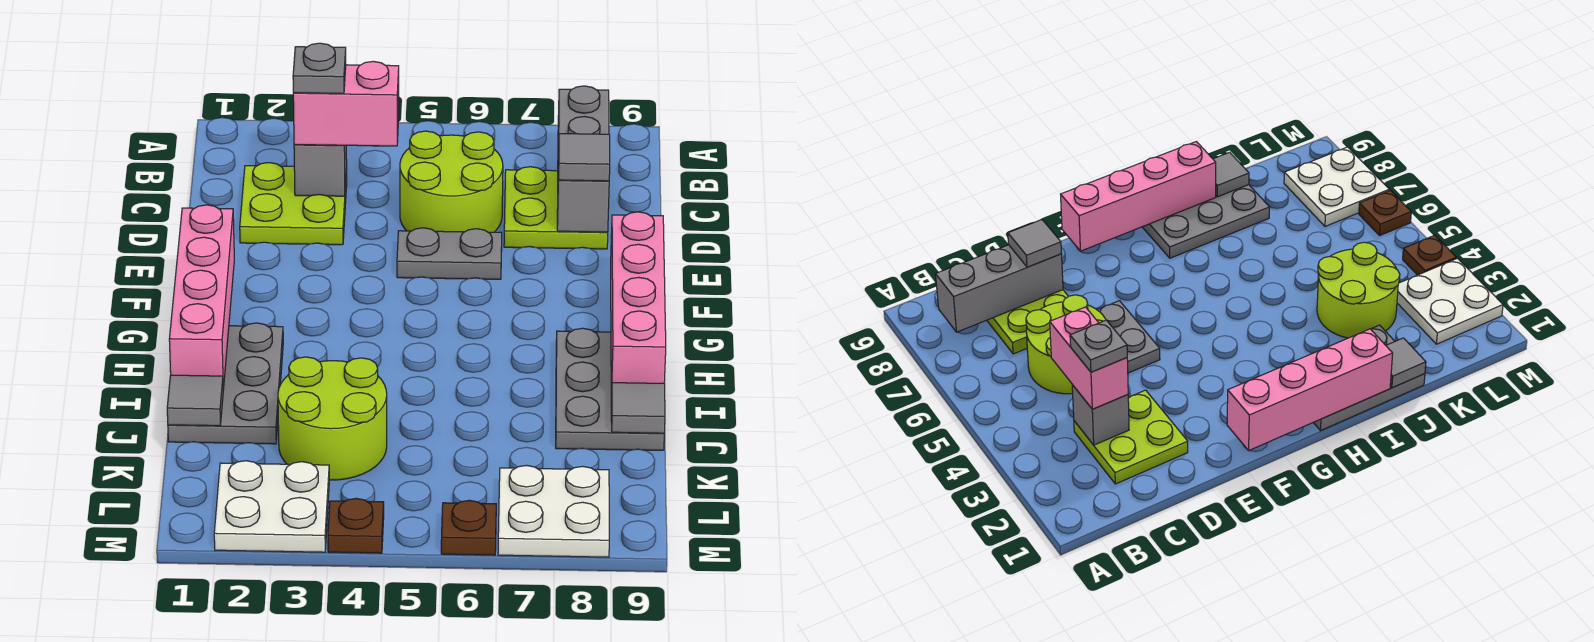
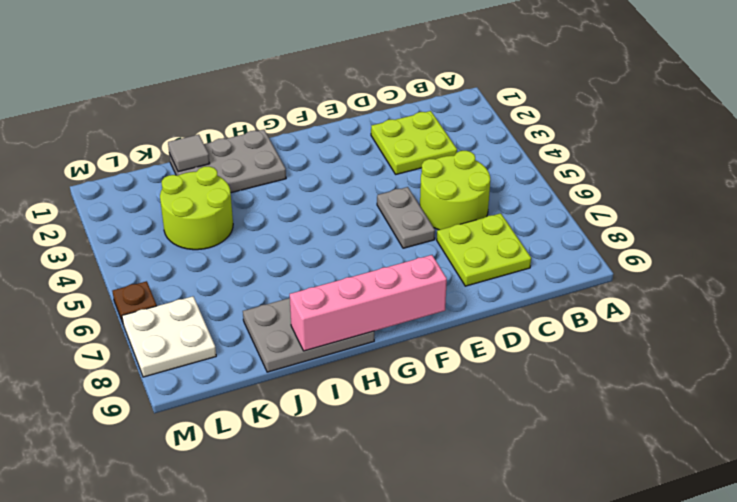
none -> white plate L2:M3 level 1
none -> brown plate M4 level 1
none -> grey brick B8:D8 level 2

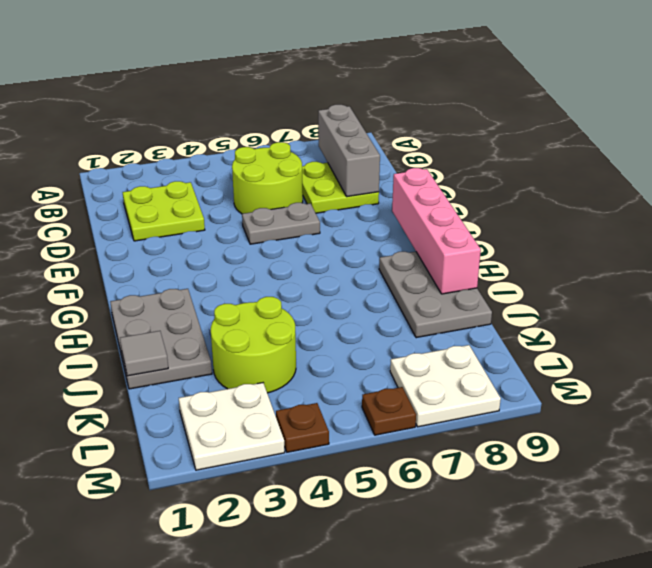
none -> grey brick C3 level 2
none -> pink brick F1:I1 level 2
none -> grey tile J9 level 2

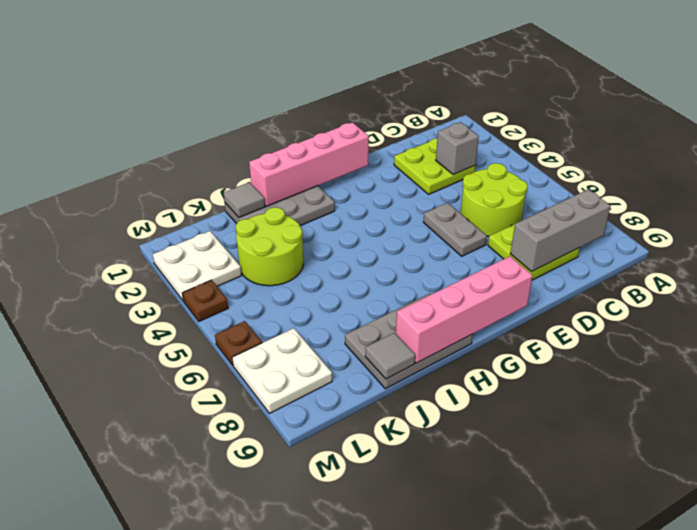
none -> pink brick C3:C4 level 3
none -> grey tile D8 level 3
none -> grey plate C3 level 4

